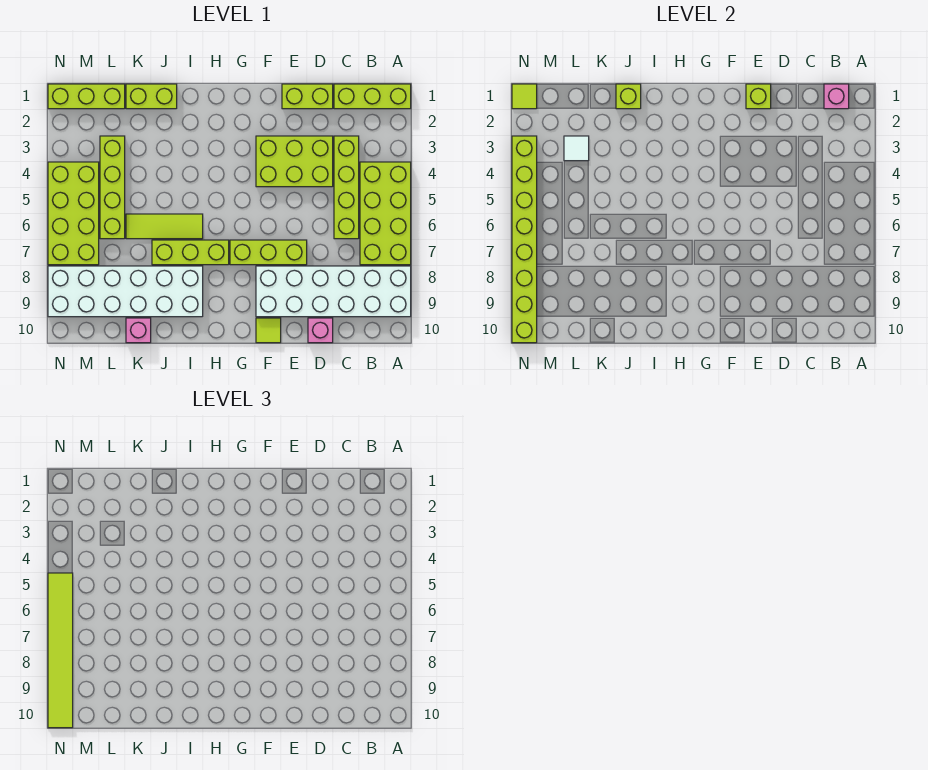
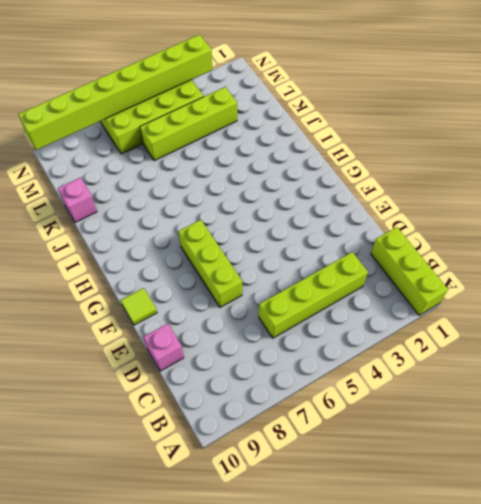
none -> lime brick A4:B7 level 1
none -> white brick A8:F9 level 1
none -> lime brick D1:E1 level 1

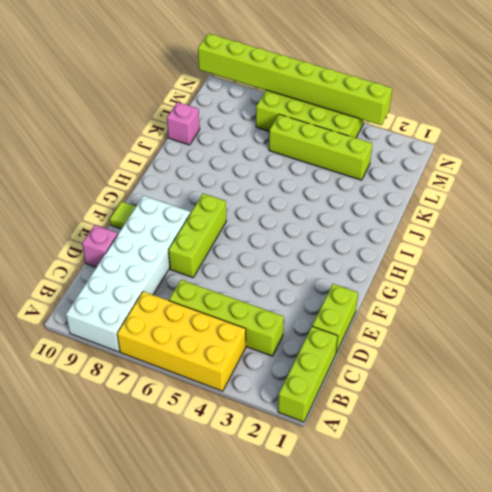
yellow brick A4:B7 level 1 -> lime brick A4:B7 level 1
none -> lime brick D3:F4 level 1
none -> lime brick H7:J7 level 1
none -> lime tile I6:K6 level 1

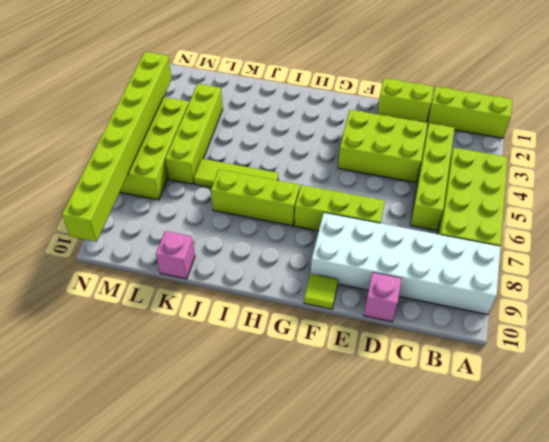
none -> white brick I8:N9 level 1
none -> lime brick J1:K1 level 1
none -> lime brick L1:N1 level 1

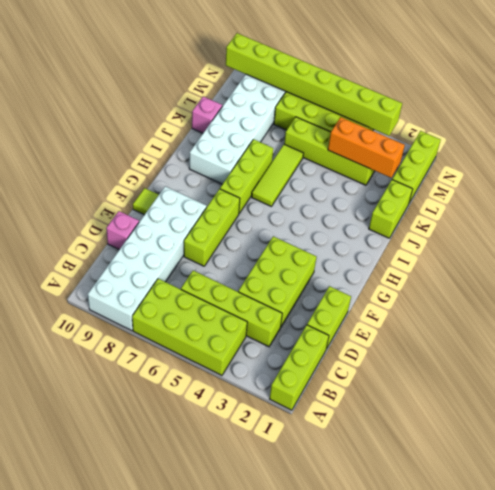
orange brick L2:L4 level 2 -> white tile L3 level 2
none -> pink brick B1 level 2
none -> lime brick E1 level 2
none -> lime brick J1 level 2

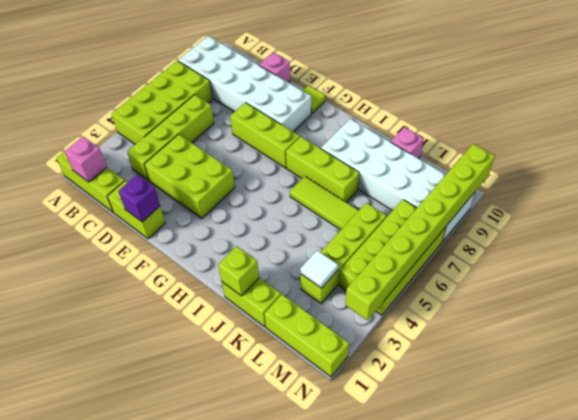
purple brick E1 level 2 -> lime brick E1 level 2
none -> lime tile N1 level 2
none -> lime tile N5:N10 level 3

